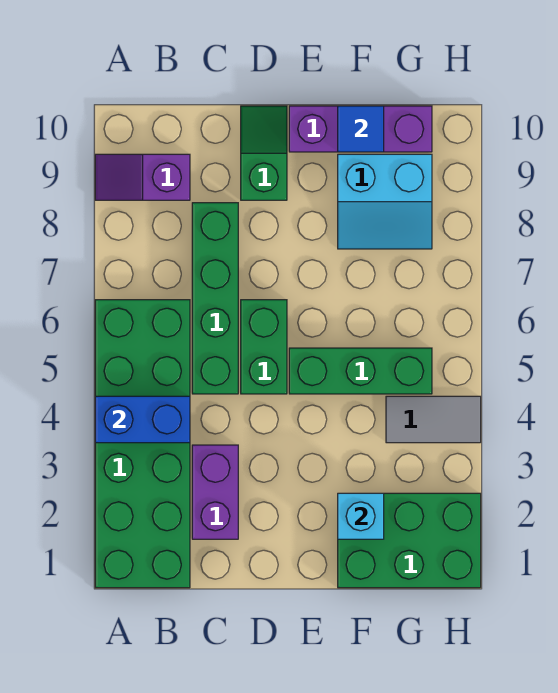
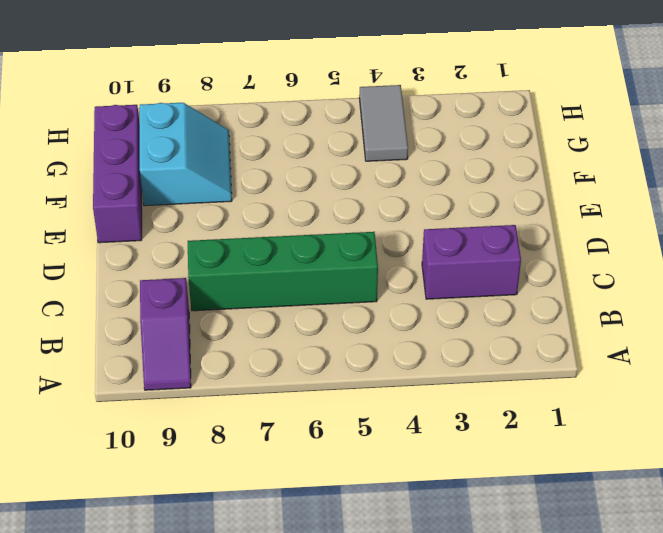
none -> green brick A1:B6 level 1
none -> green brick D5:D6 level 1
none -> green slope D9:D10 level 1 top 9

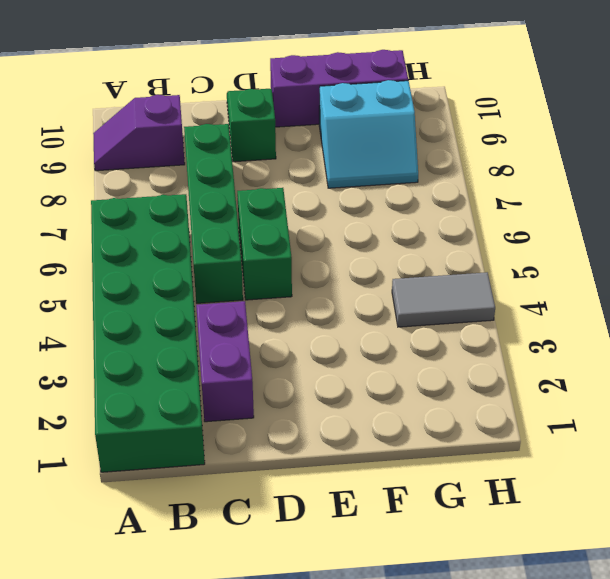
none -> green brick E5:G5 level 1
none -> green brick F1:H2 level 1
none -> blue brick A4:B4 level 2

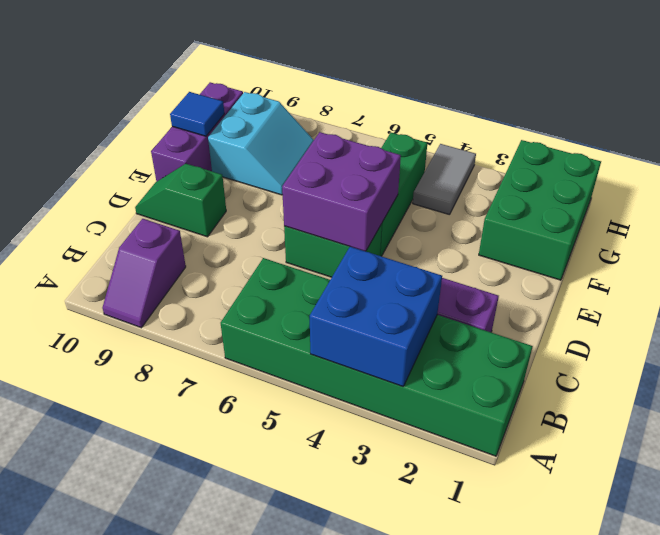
blue brick A3:B4 level 2 -> blue brick A4:B4 level 2
purple brick D5:E6 level 2 -> none
none -> green brick C5:C8 level 1
none -> cyan brick F2 level 2

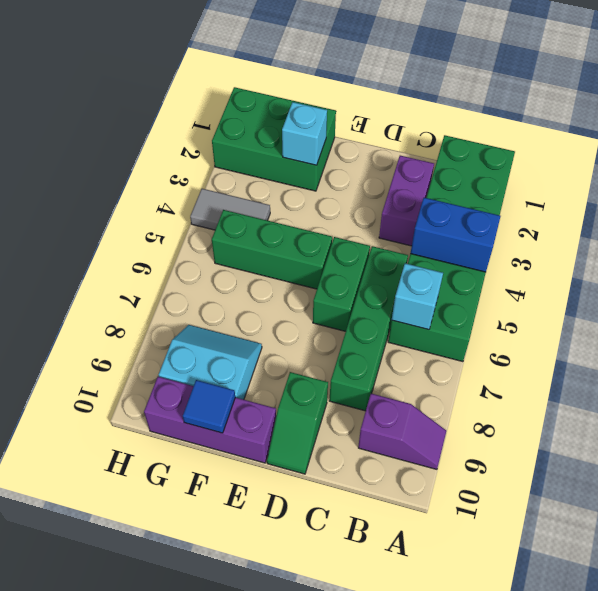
cyan brick B6 level 2 -> none

